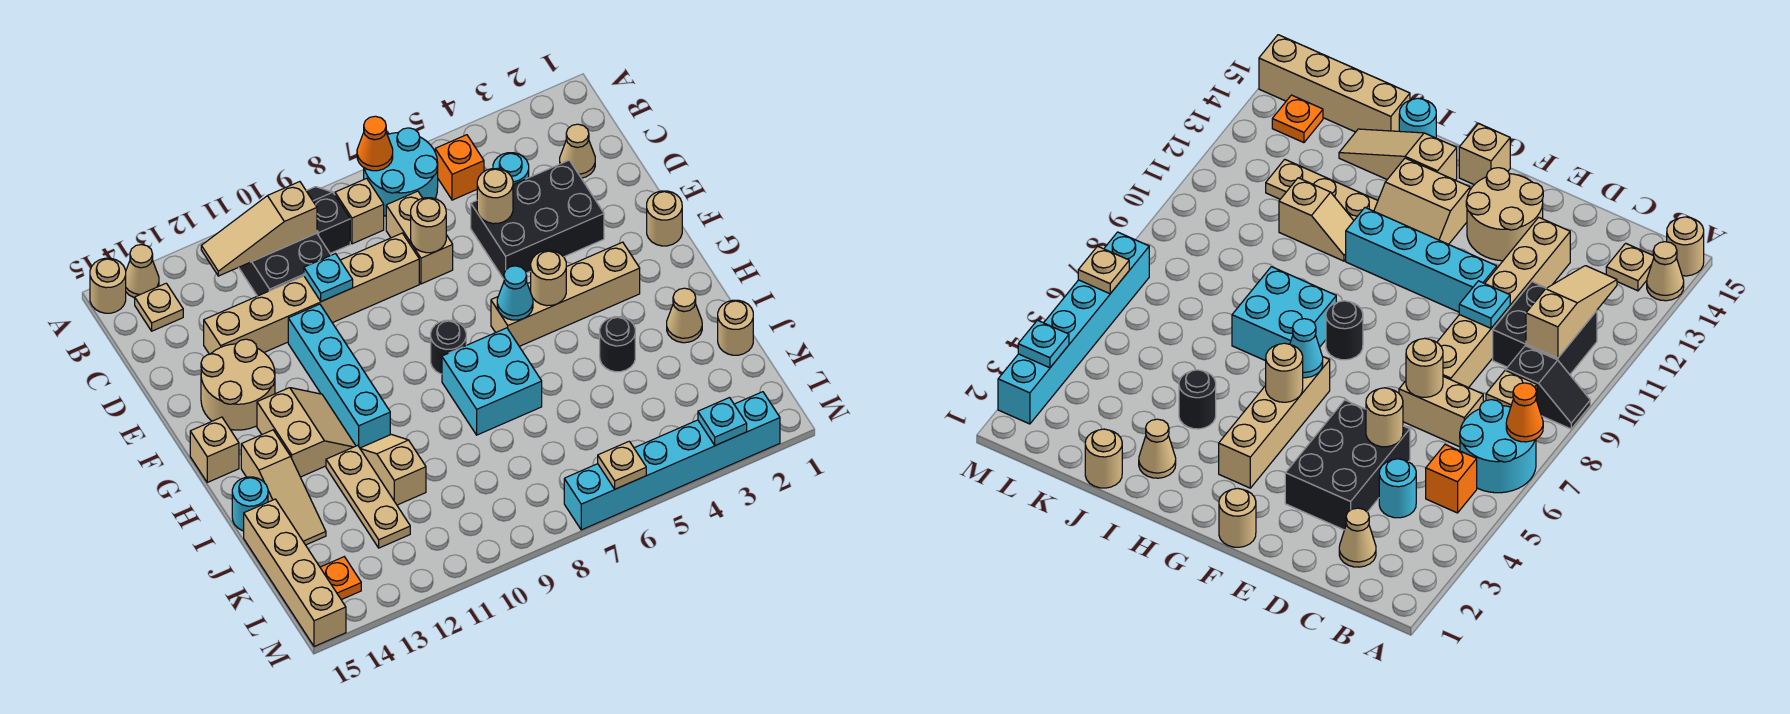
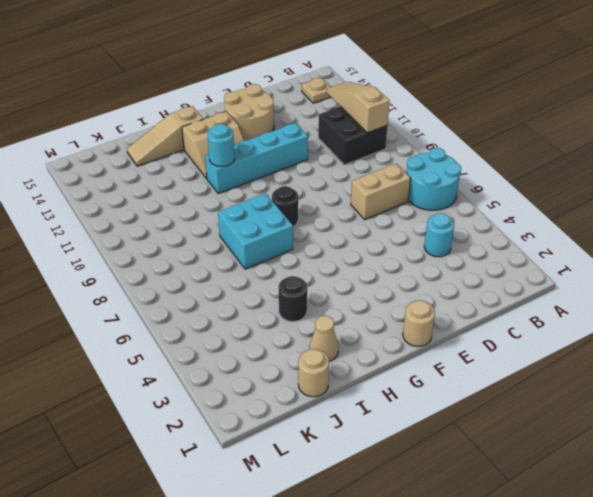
cyan round brick H11 level 2 -> cyan round brick I15 level 1
none -> black slope A9:B9 level 1 top B
none -> tan cone A14 level 1
none -> tan round brick A15 level 1
none -> orange brick B5 level 1

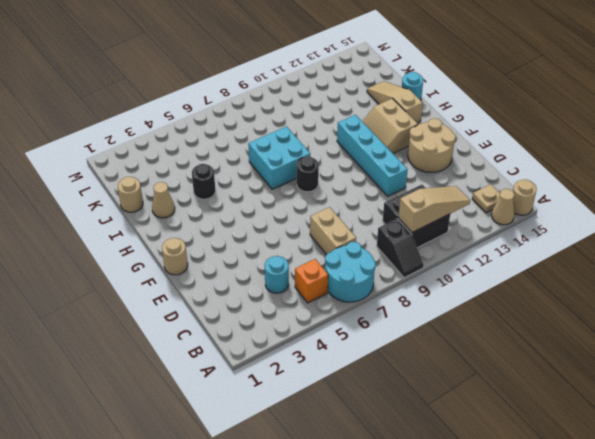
none -> tan brick B8 level 1
none -> tan cone C2 level 1
none -> black brick D3:E5 level 1
none -> tan brick D8:D13 level 1

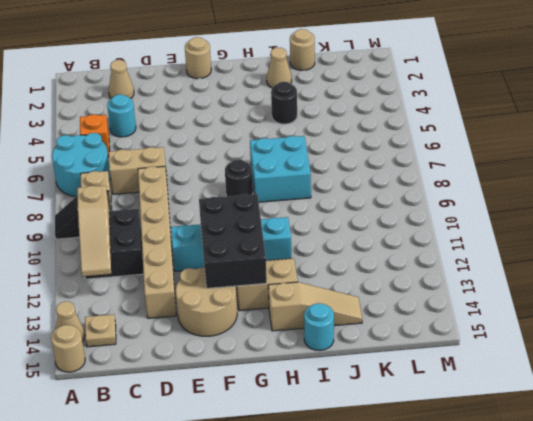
black brick F11:G13 level 2 -> black brick D3:E5 level 1
none -> tan brick G3:G6 level 1
none -> tan brick G15 level 1
none -> tan slope I11:J11 level 1 top J
none -> tan plate I12:K12 level 1

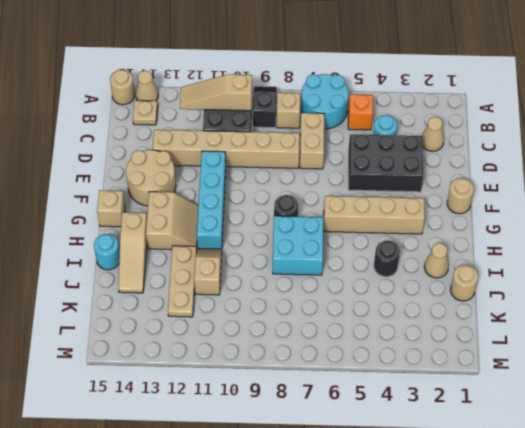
none -> tan brick J15:M15 level 1
none -> orange plate L14 level 1
none -> cyan brick M2:M7 level 1
none -> orange cone A7 level 2

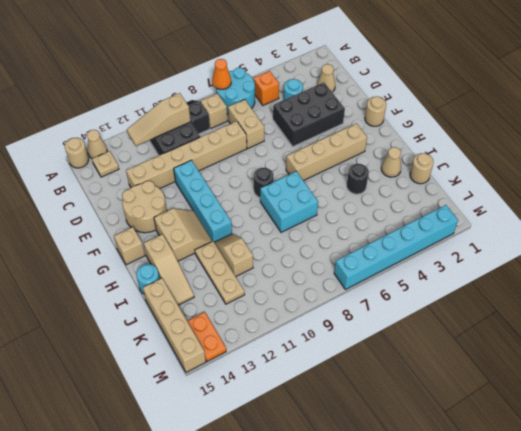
orange plate L14:M14 level 1 -> orange plate L14 level 1
none -> tan round brick D5 level 2
none -> tan round brick D7 level 2
none -> cyan plate D10 level 2
none -> tan round brick G5 level 2

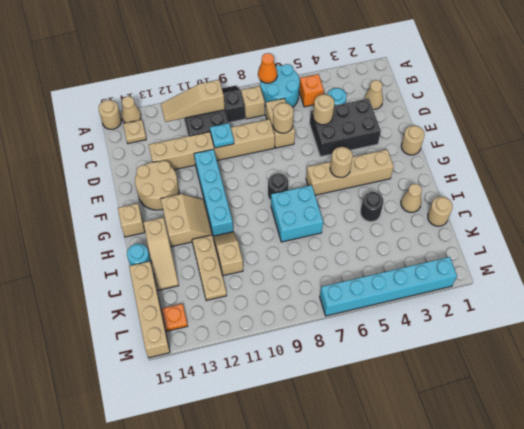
none -> cyan cone G6 level 2
none -> cyan plate M3 level 2
none -> tan plate M6 level 2

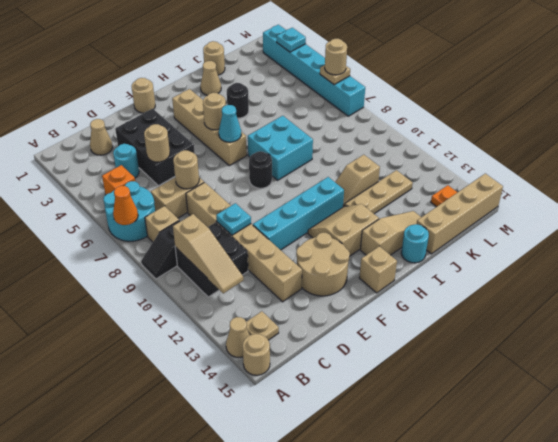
tan round brick M6 level 3 -> none

